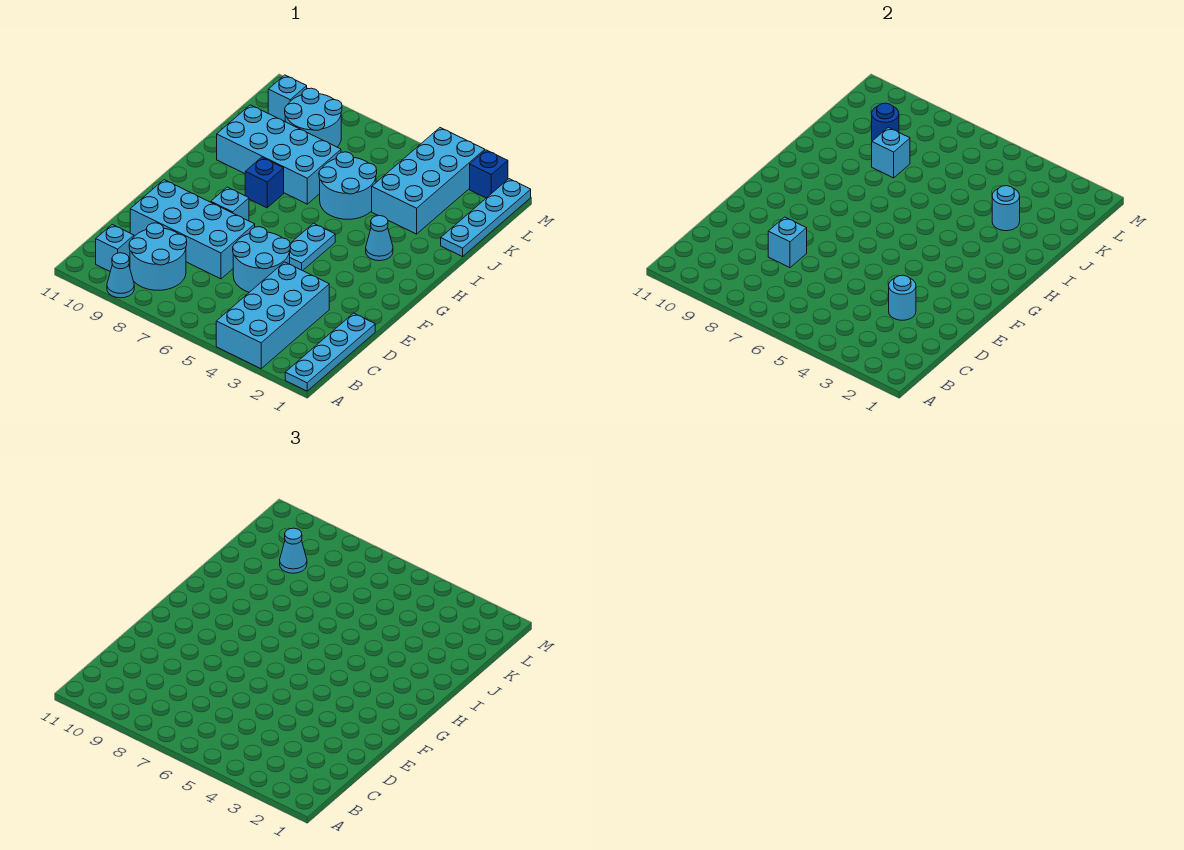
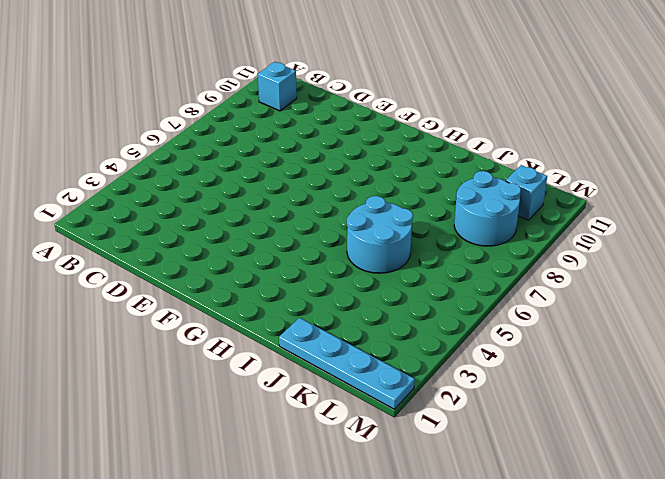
none -> cyan plate A1:D1 level 1
none -> cyan brick A3:D4 level 1
none -> cyan cone A9 level 1

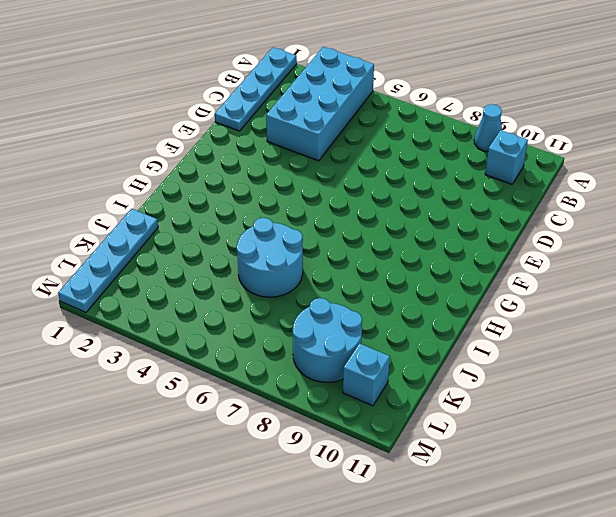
none -> cyan round brick B8:C9 level 1
none -> cyan round brick D5:E6 level 1
none -> cyan brick D7:E10 level 1

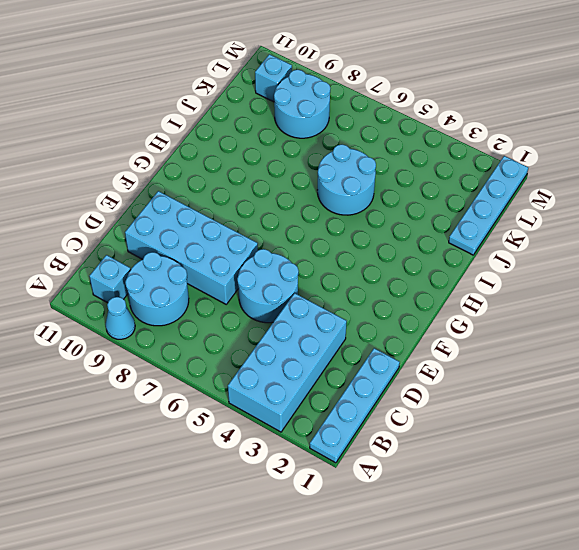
none -> cyan plate F5:G5 level 1
none -> cyan brick F8 level 1
none -> cyan cone H3 level 1

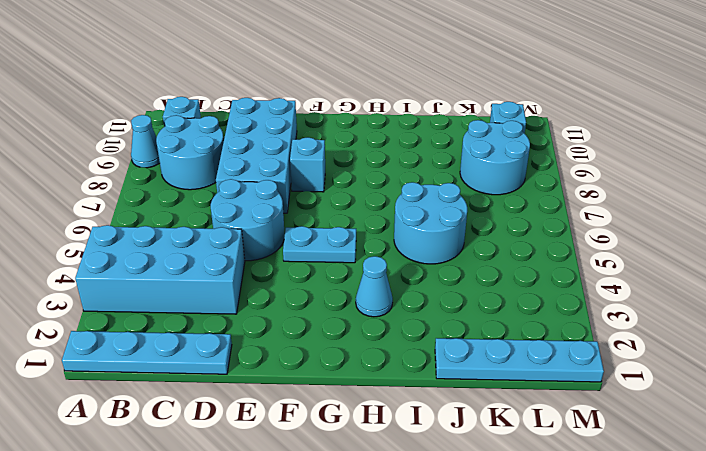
none -> blue brick H8 level 1
none -> cyan brick I7:J10 level 1
none -> cyan brick J3:M4 level 1

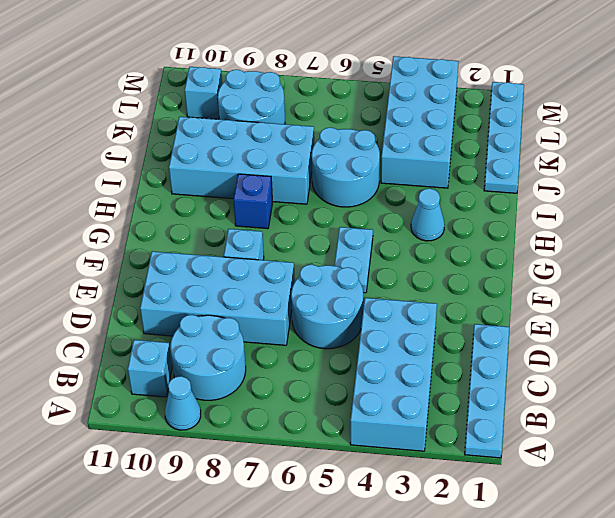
none -> blue brick M2 level 1
none -> cyan round brick D3 level 2
none -> cyan brick D8 level 2

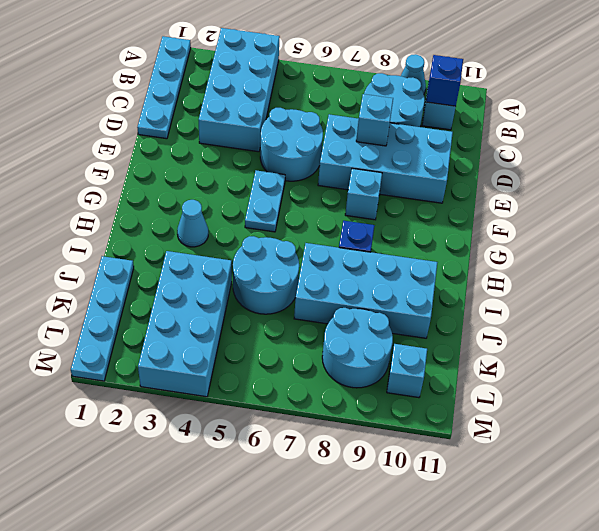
blue brick B10 level 2 -> blue brick M2 level 1
none -> cyan round brick D3 level 2
none -> cyan round brick J3 level 2
none -> cyan brick J8 level 2

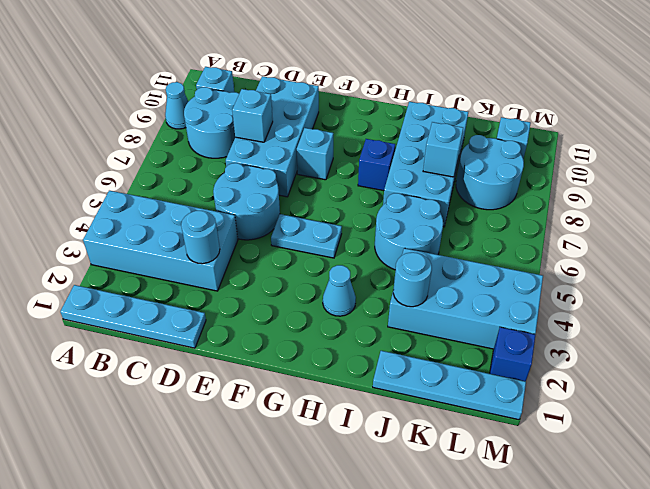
none -> blue round brick K9 level 2
none -> cyan cone K9 level 3

